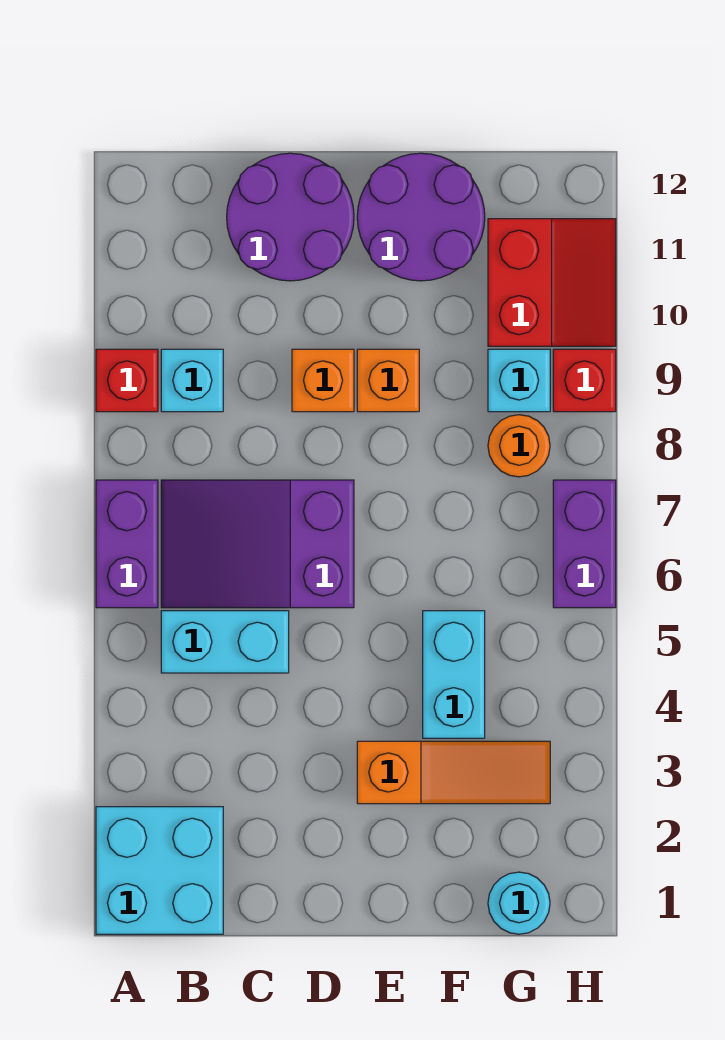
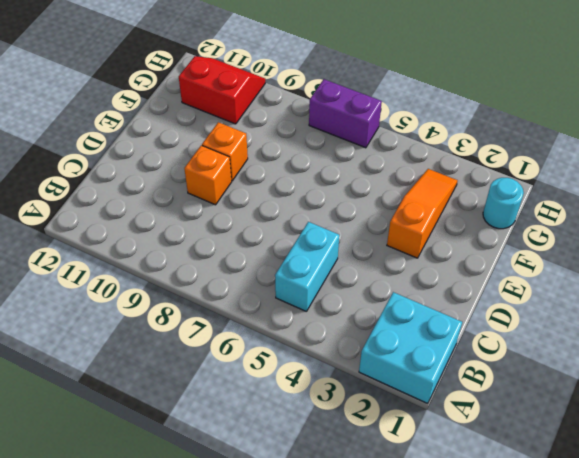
none -> purple brick A6:A7 level 1
none -> red brick A9 level 1
none -> purple slope B6:D7 level 1 top D

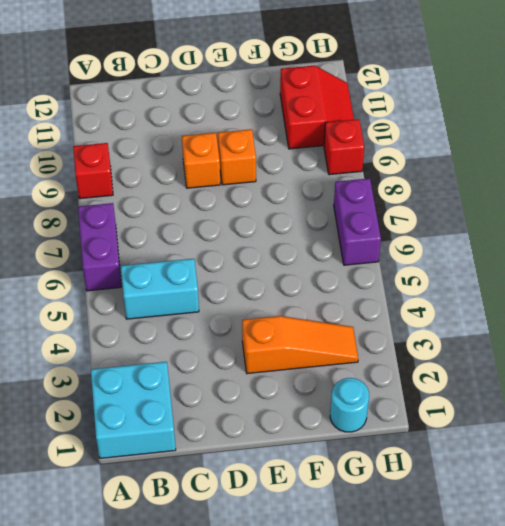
none -> purple slope B6:D7 level 1 top D
none -> cyan brick B9 level 1
none -> purple round brick C11:D12 level 1

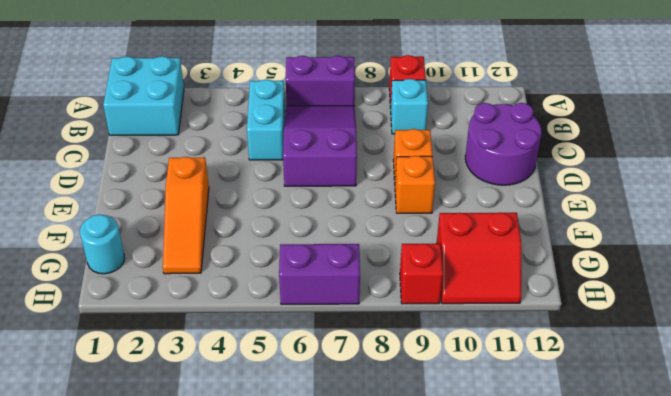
none -> purple round brick E11:F12 level 1
none -> cyan brick F4:F5 level 1
none -> orange round brick G8 level 1

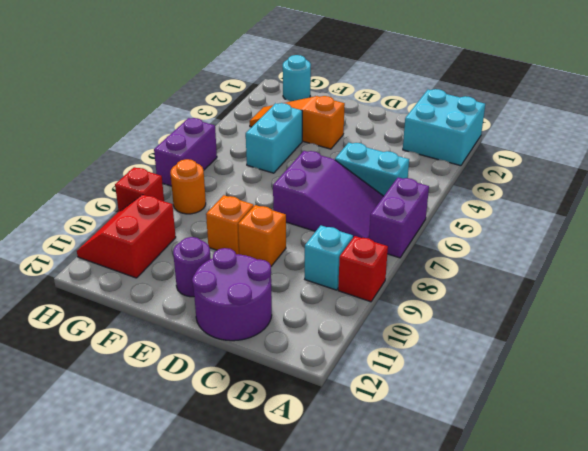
purple round brick E11 level 1 -> purple round brick E11:F12 level 1
none -> cyan brick G9 level 1

